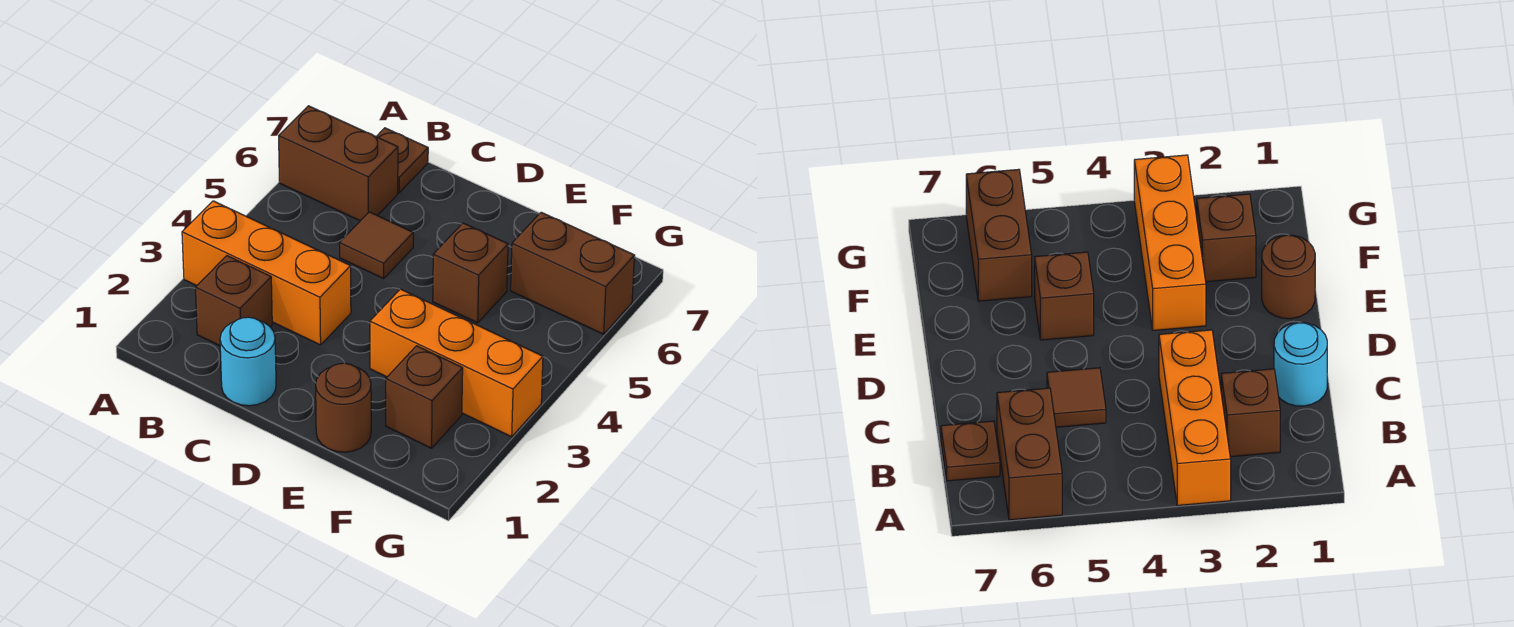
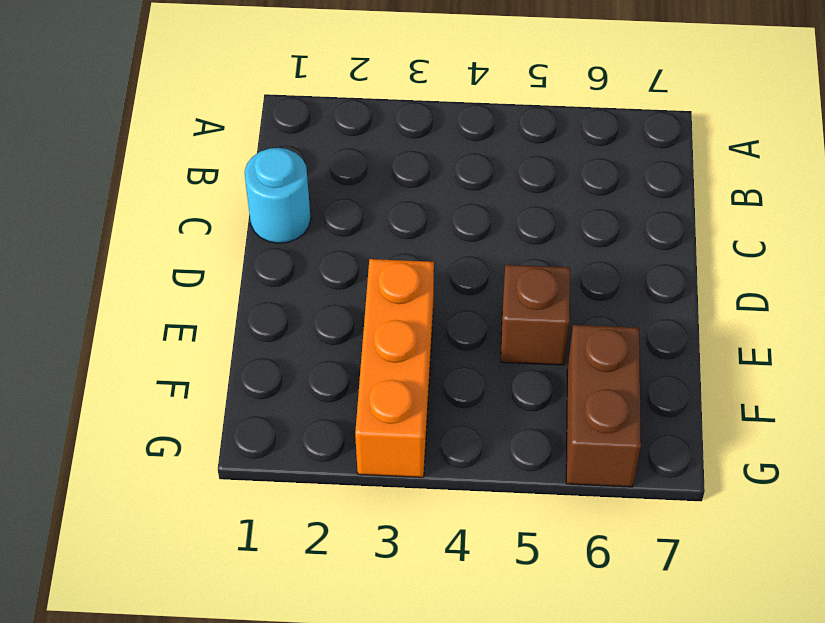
none -> orange brick A3:C3 level 1
none -> brown brick A6:B6 level 1

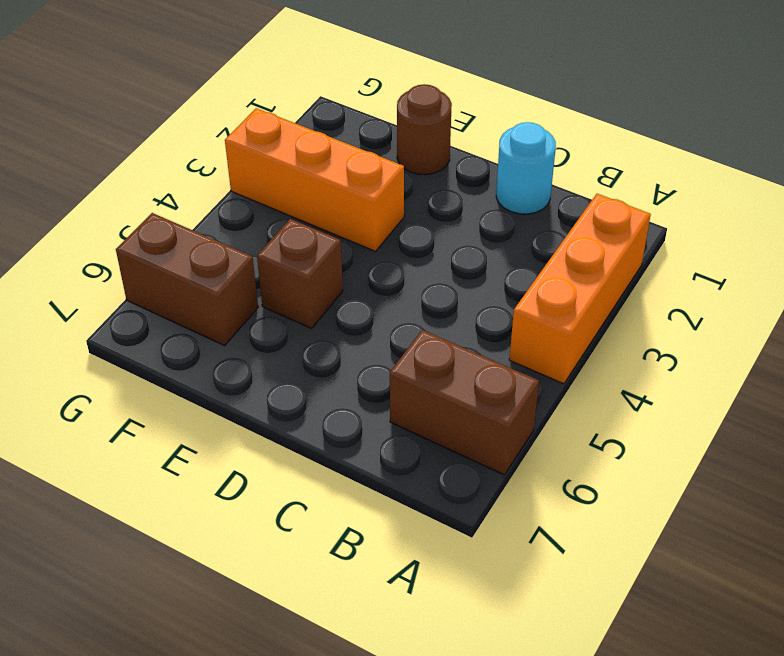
orange brick A2:A4 level 1 -> orange brick A3:C3 level 1
none -> brown brick B2 level 1
none -> brown plate B7 level 1

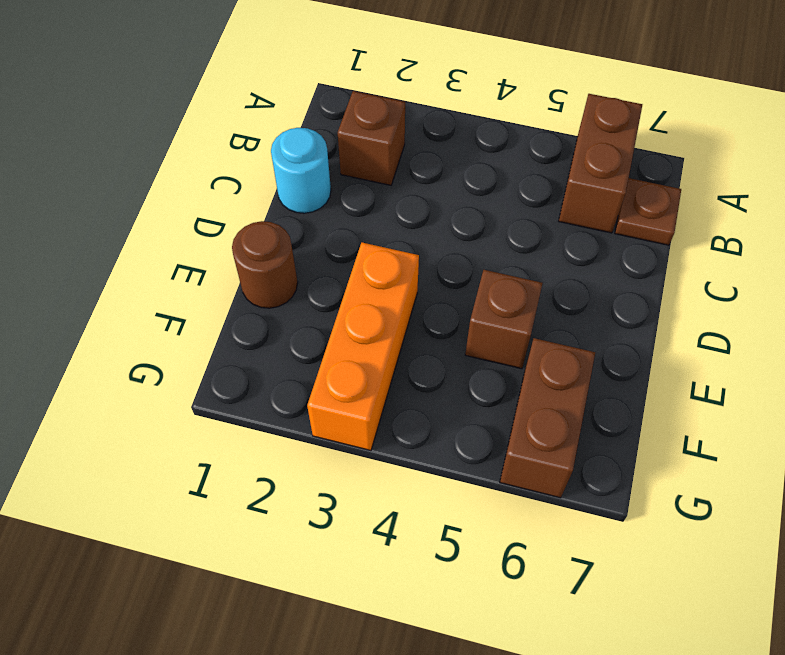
none -> orange brick A3:C3 level 1
none -> brown tile C5 level 1

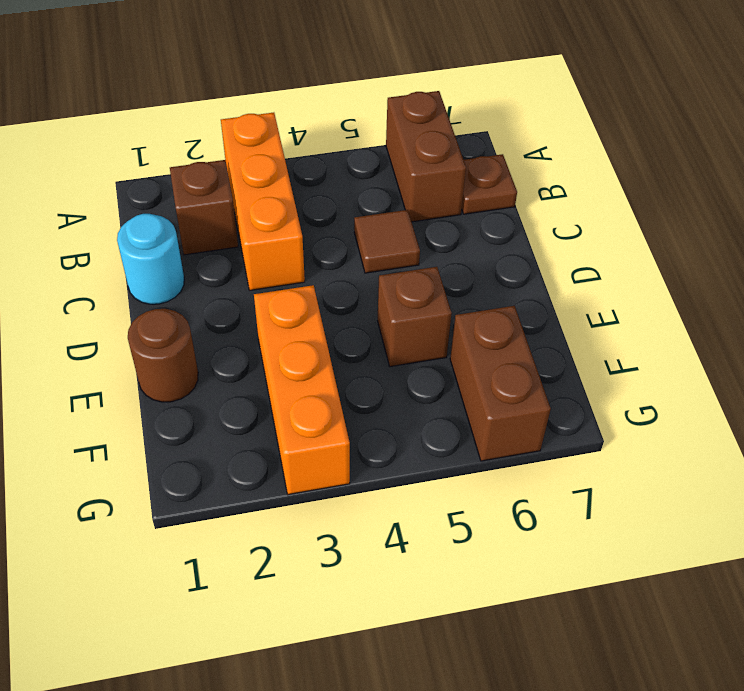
none -> brown brick F2 level 1

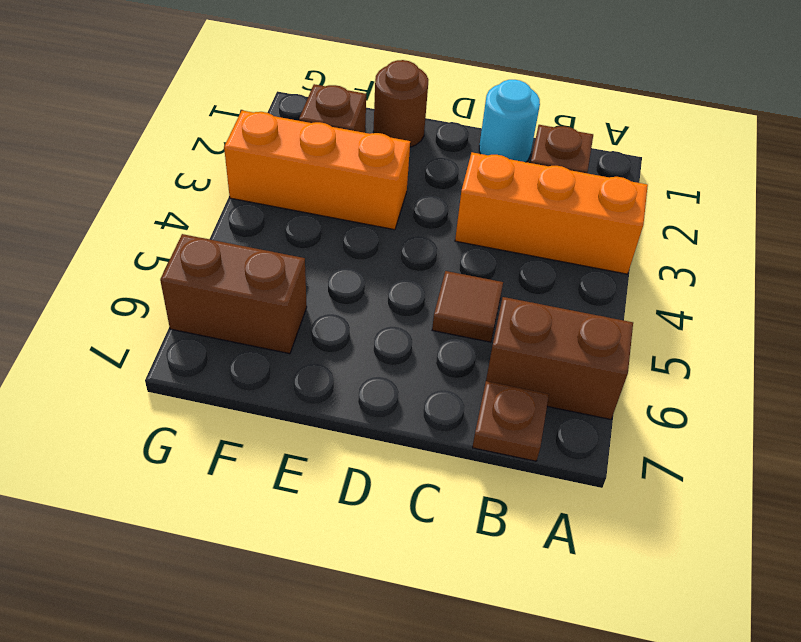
none -> brown brick E5 level 1

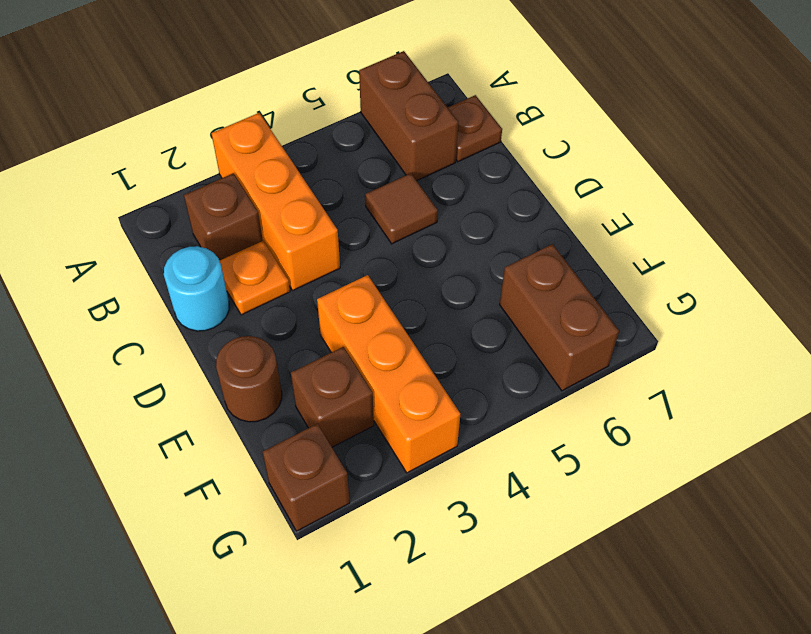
orange plate C2 level 1 -> none
brown brick G1 level 1 -> brown brick E5 level 1

